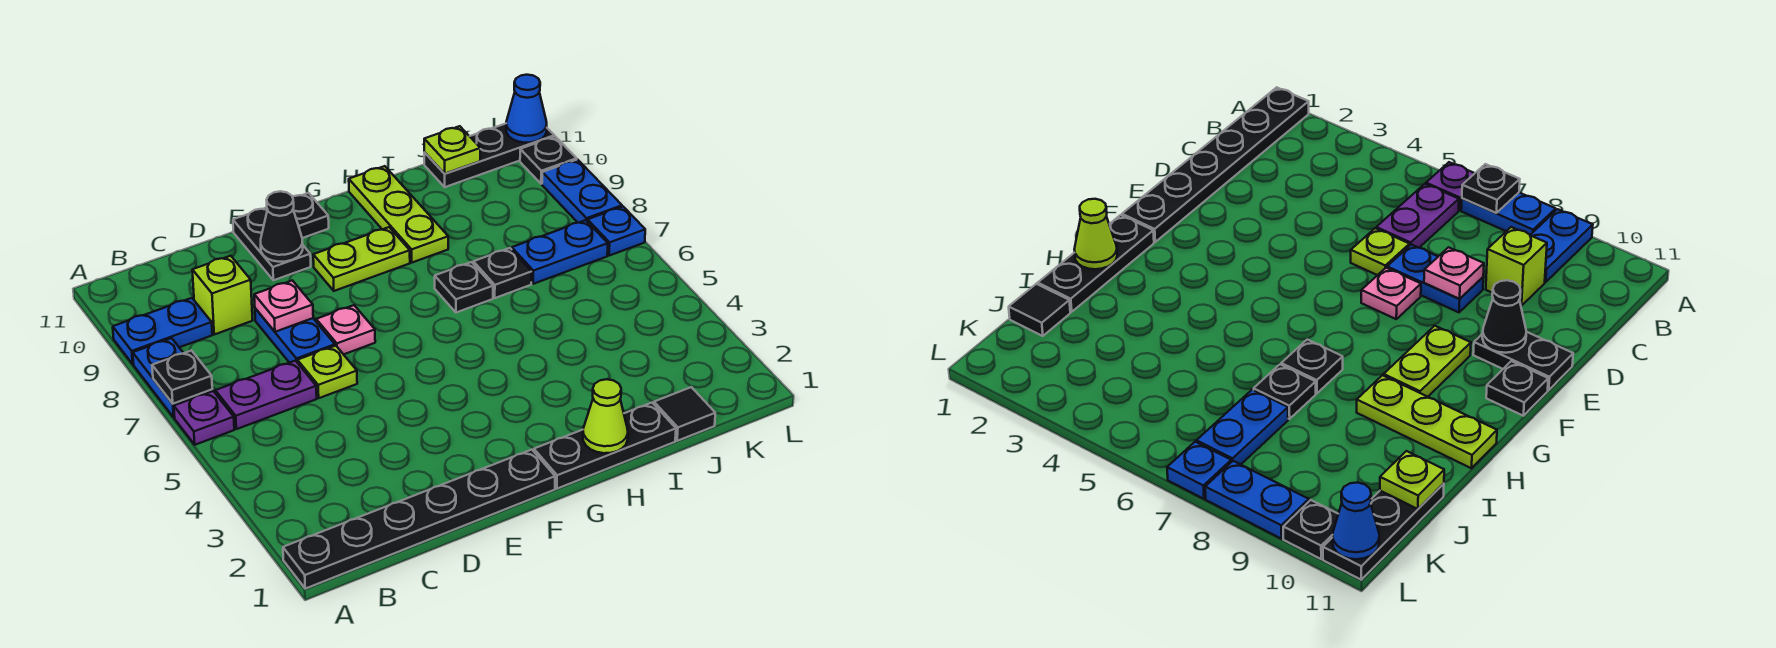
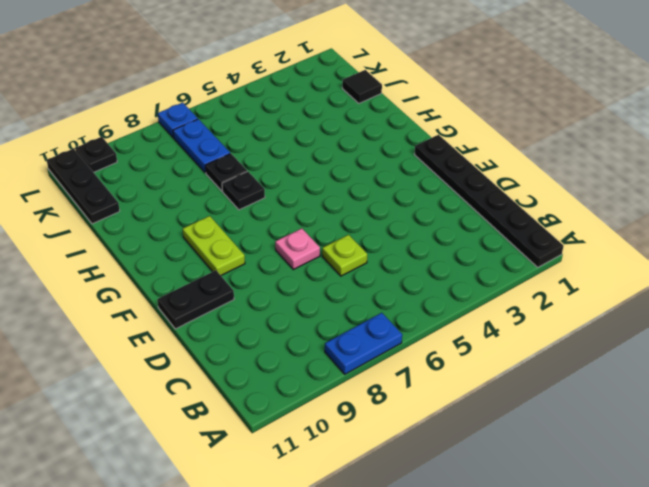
none -> purple plate A6 level 1
none -> blue plate A9:B9 level 1
none -> purple plate B6:C6 level 1

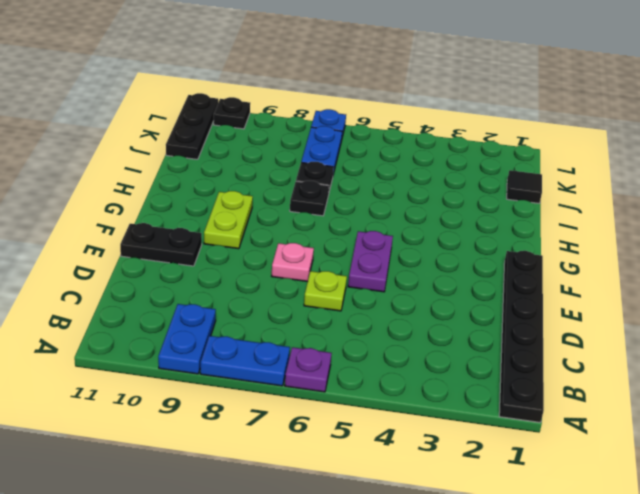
purple plate E5:F5 level 1 -> purple plate B6:C6 level 1
none -> lime brick C9 level 1
none -> blue plate D7:D8 level 1
none -> black plate F11 level 1

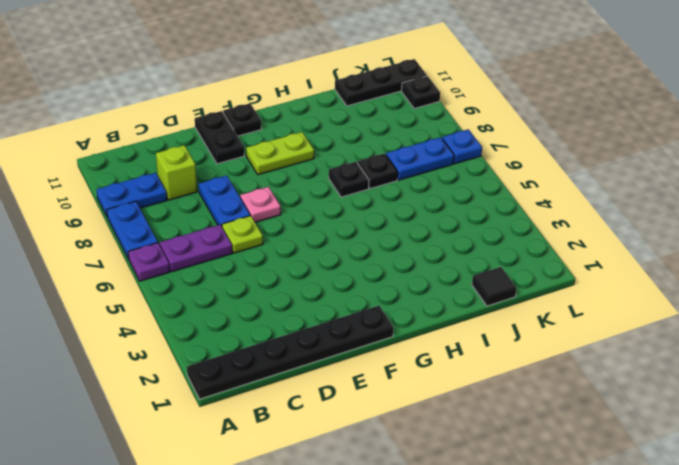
none -> black plate G1:I1 level 1
none -> lime plate H9:H11 level 1
none -> blue plate L8:L9 level 1

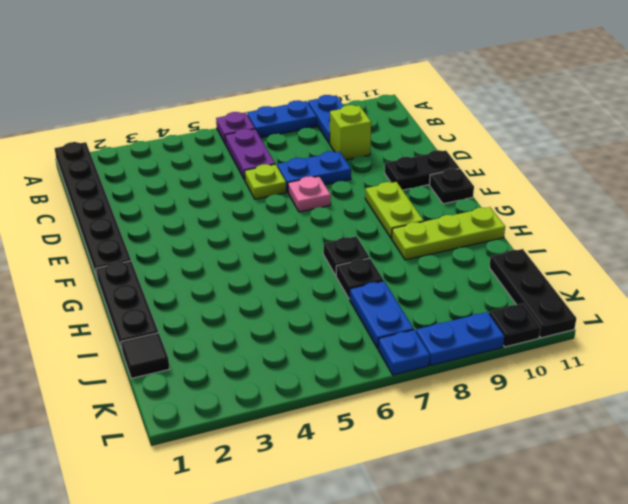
none -> black plate A7 level 2
none -> pink plate D8 level 2
none -> black cone E10 level 2

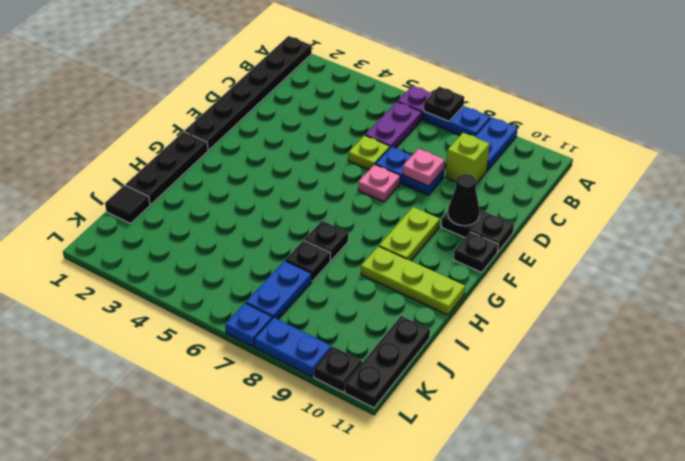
none -> lime cone H1 level 2
none -> lime plate J11 level 2
none -> blue cone L11 level 2

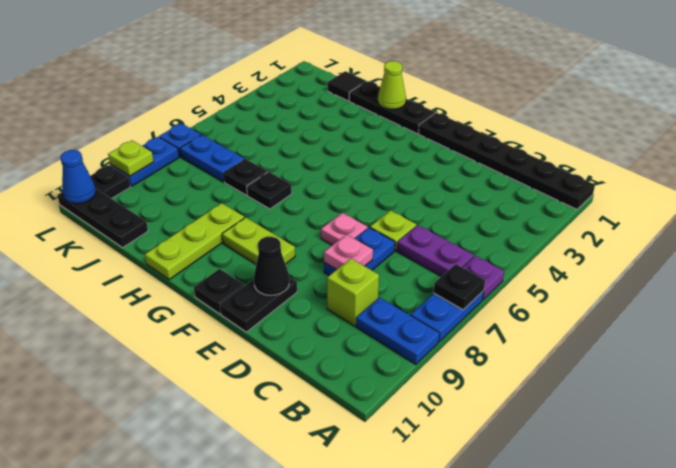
lime plate L9 level 2 -> lime plate J11 level 2

